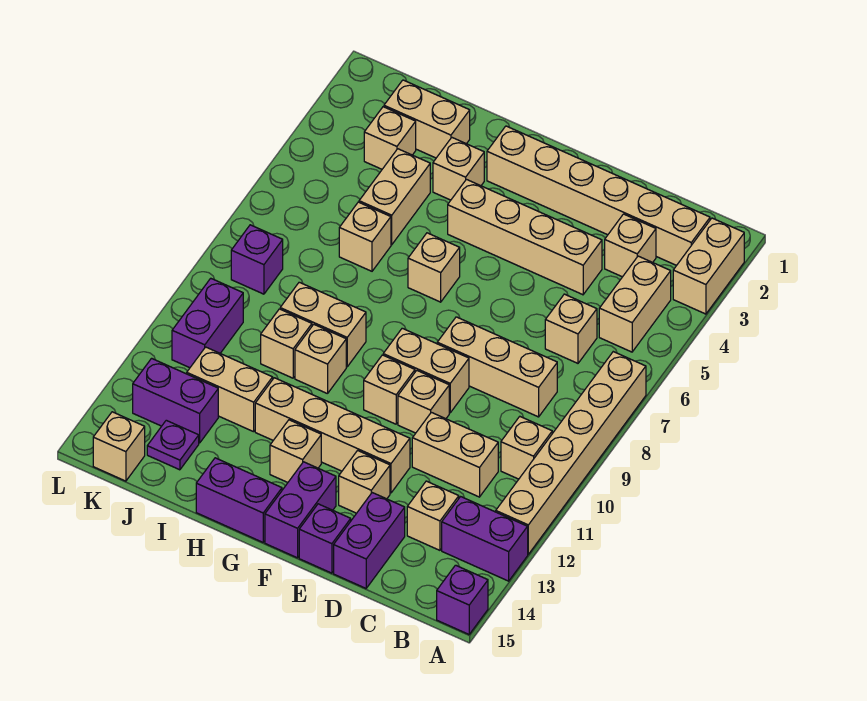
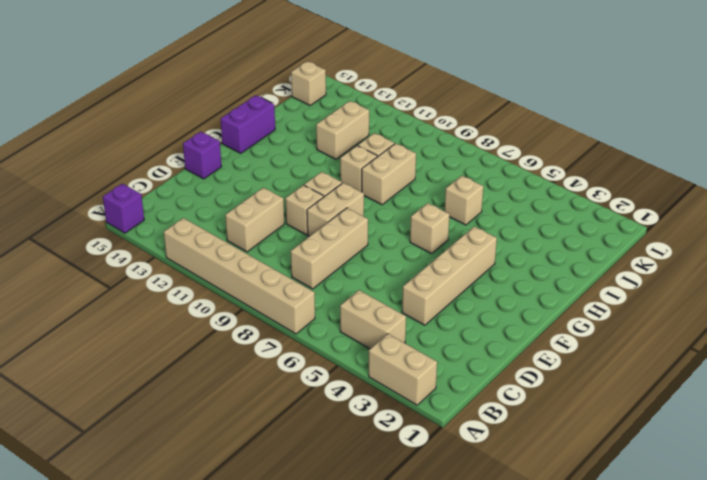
none -> purple brick A13:B13 level 1
none -> tan brick B2:G2 level 1
none -> tan brick B10 level 1
none -> tan brick C3 level 1

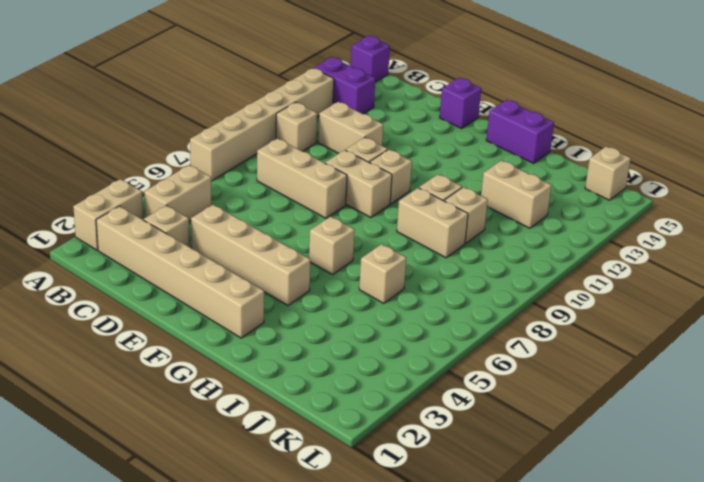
none -> tan brick C6 level 1
none -> tan brick C13 level 1
none -> purple brick D14:D15 level 1
none -> tan brick E12:H12 level 1

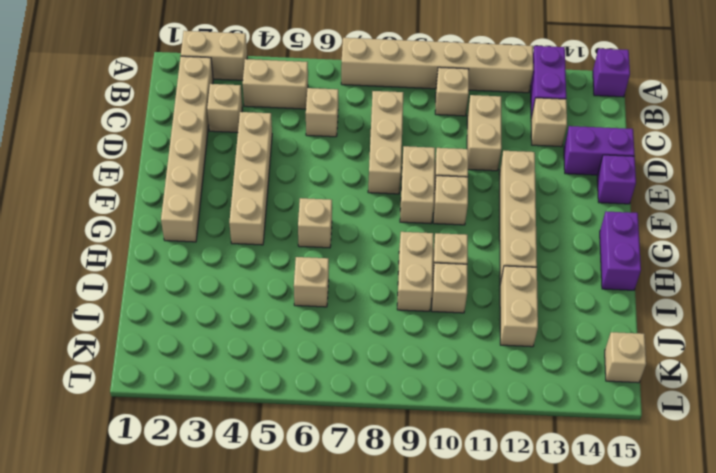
none -> tan brick E13 level 1
none -> purple brick F14:F15 level 1
none -> tan brick G13 level 1
none -> tan brick H3 level 1

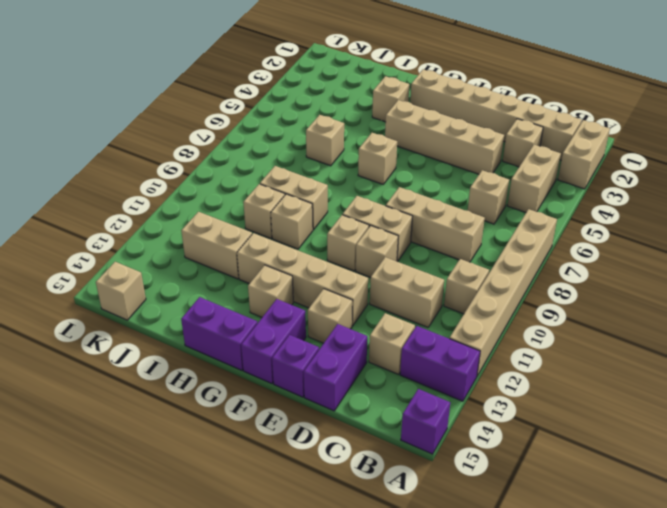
none -> tan brick I2:J2 level 1
none -> tan brick I4:I5 level 1
none -> tan brick J3 level 1
none -> purple brick J13:K13 level 1

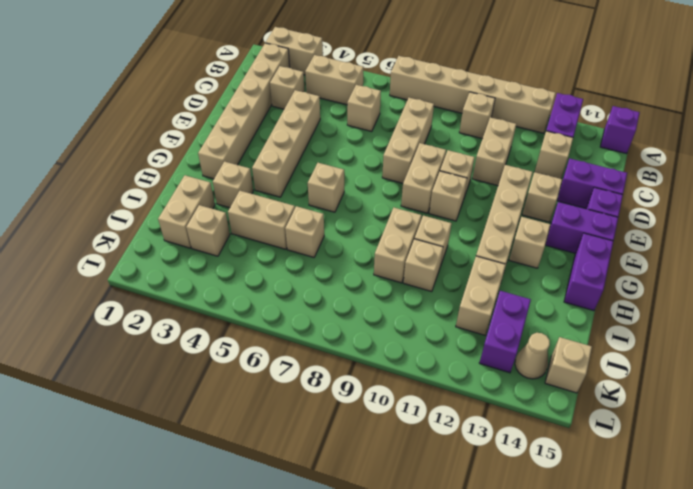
tan cone K14 level 1 -> none
none -> purple plate J14 level 1
none -> purple brick K8 level 1
none -> purple brick K10:K11 level 1

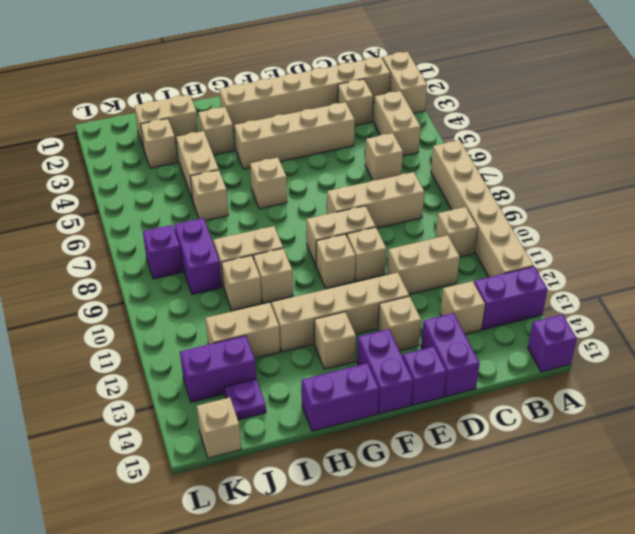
purple brick J8:J9 level 1 -> purple brick K10:K11 level 1

